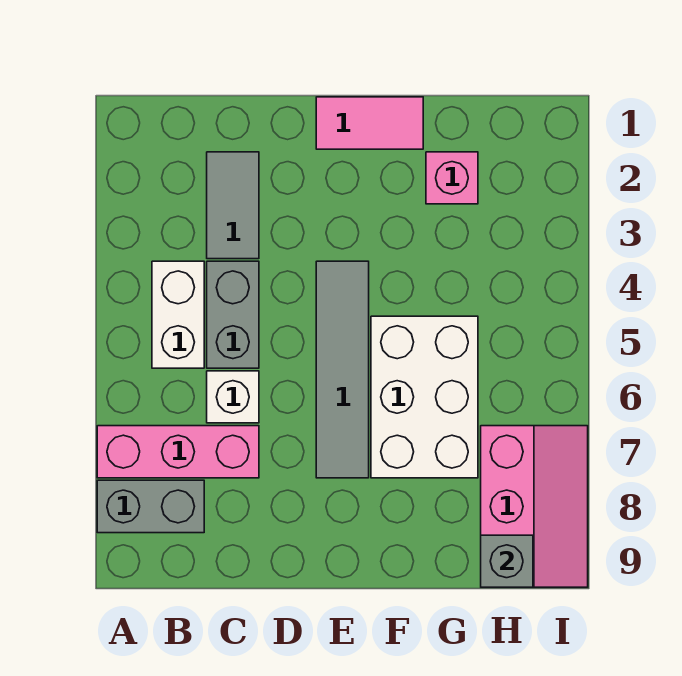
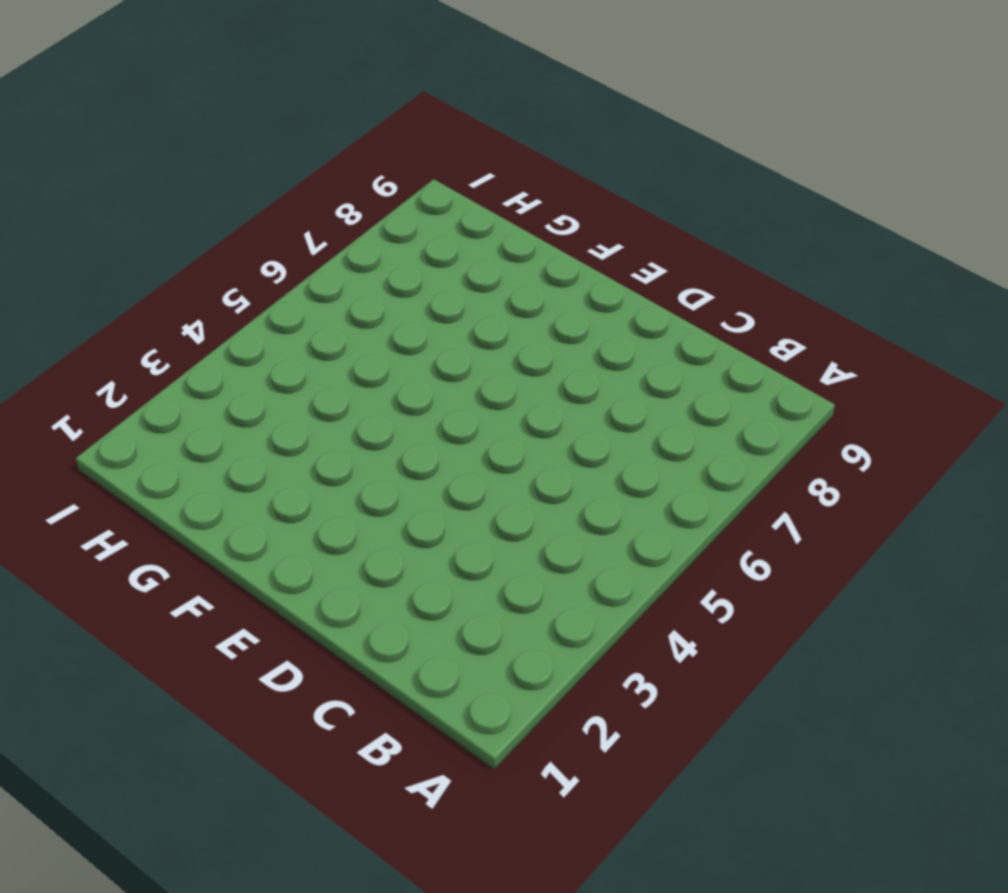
none -> pink brick A7:C7 level 1
none -> grey brick A8:B8 level 1
none -> white brick B4:B5 level 1

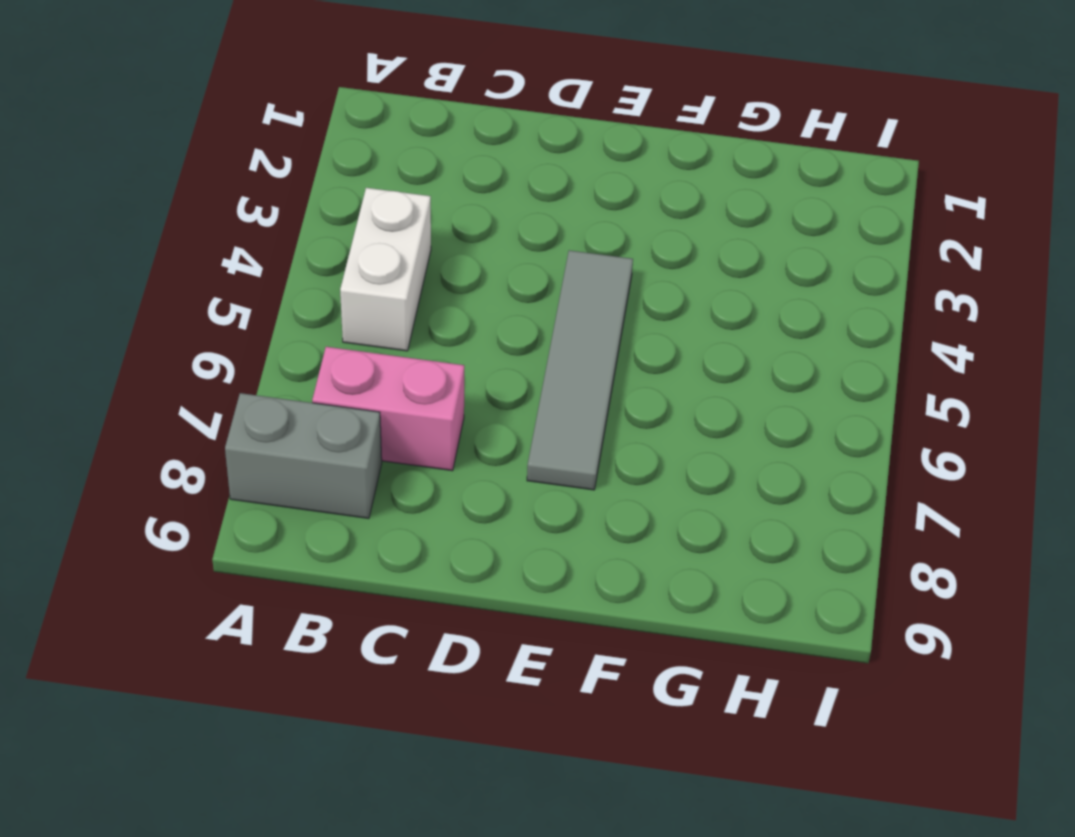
pink brick B7:C7 level 1 -> pink brick A7:C7 level 1
none -> grey tile C2:C3 level 1
none -> grey brick C4:C5 level 1
none -> white brick C6 level 1

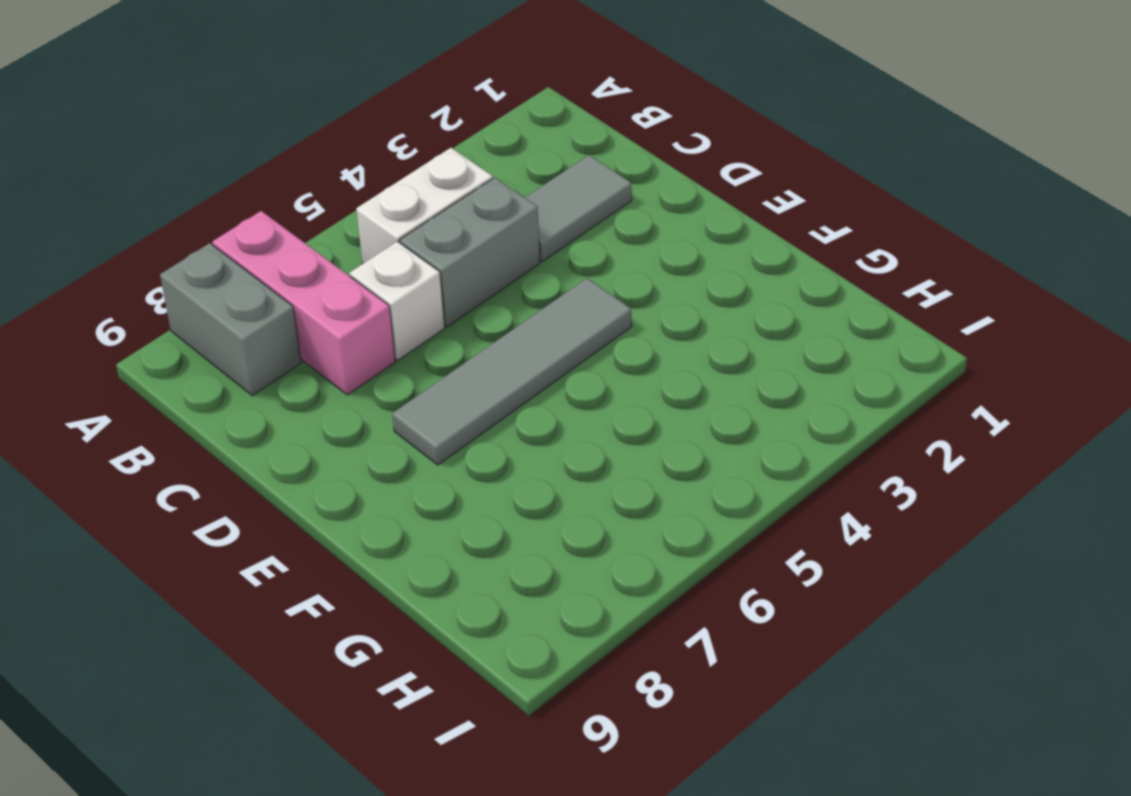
none -> pink tile E1:F1 level 1
none -> white brick F5:G7 level 1
none -> pink brick G2 level 1

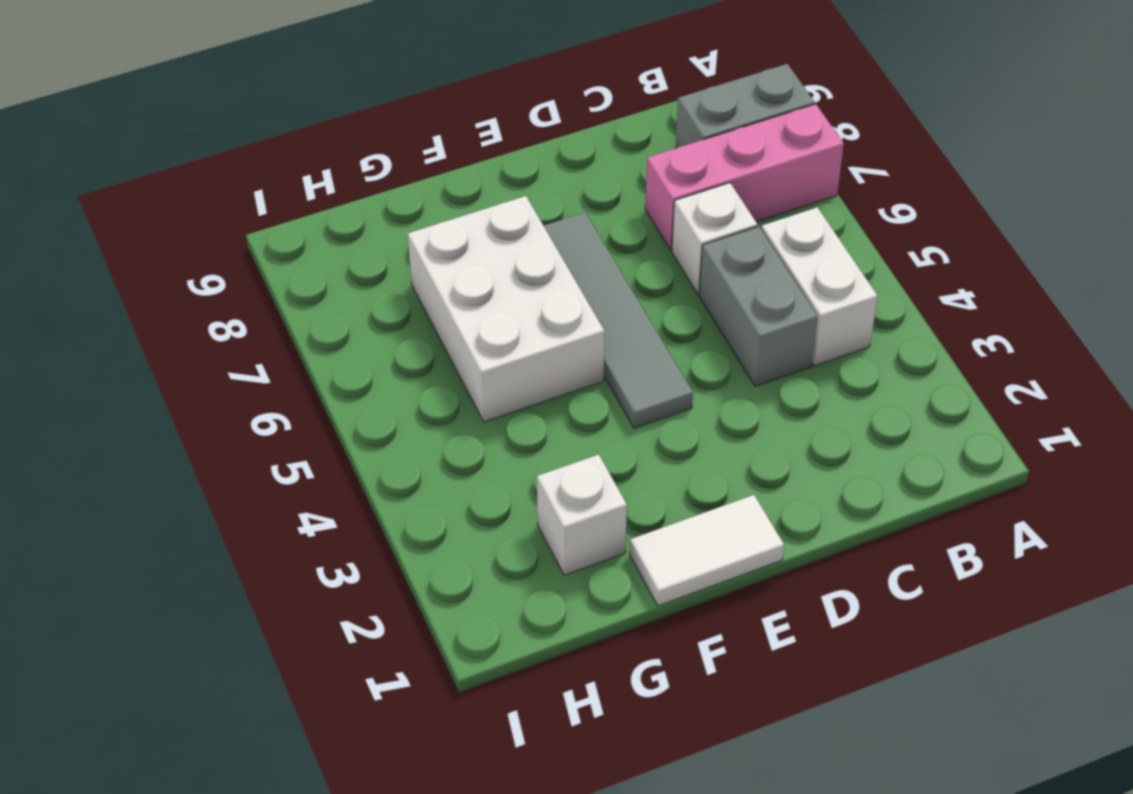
white tile E1:F1 level 1 -> pink tile E1:F1 level 1
white brick G2 level 1 -> pink brick G2 level 1
none -> grey tile C2:C3 level 1
none -> pink slope H7:I9 level 1 top H
none -> grey brick H9 level 2

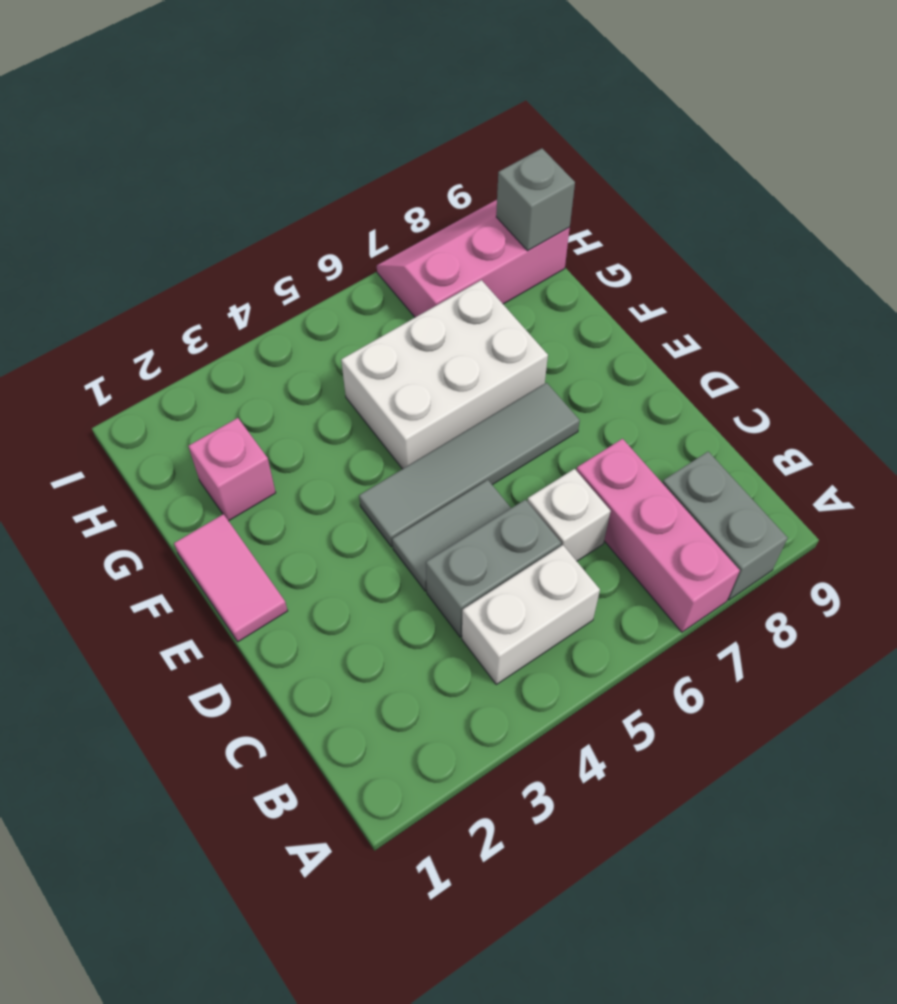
grey tile D4:D5 level 1 -> grey tile C2:C3 level 1

